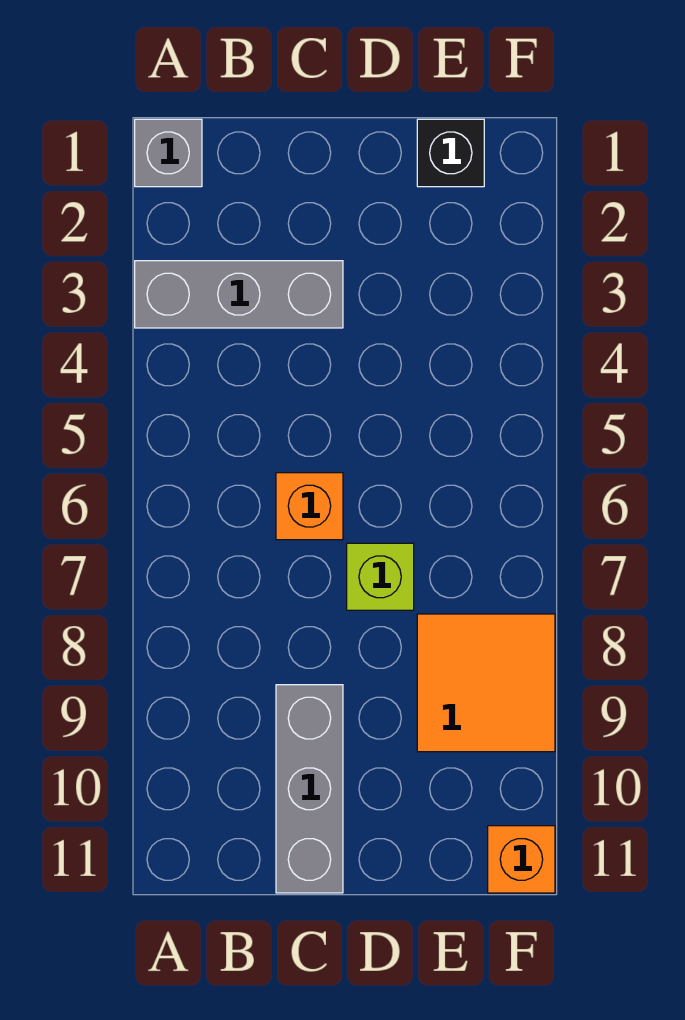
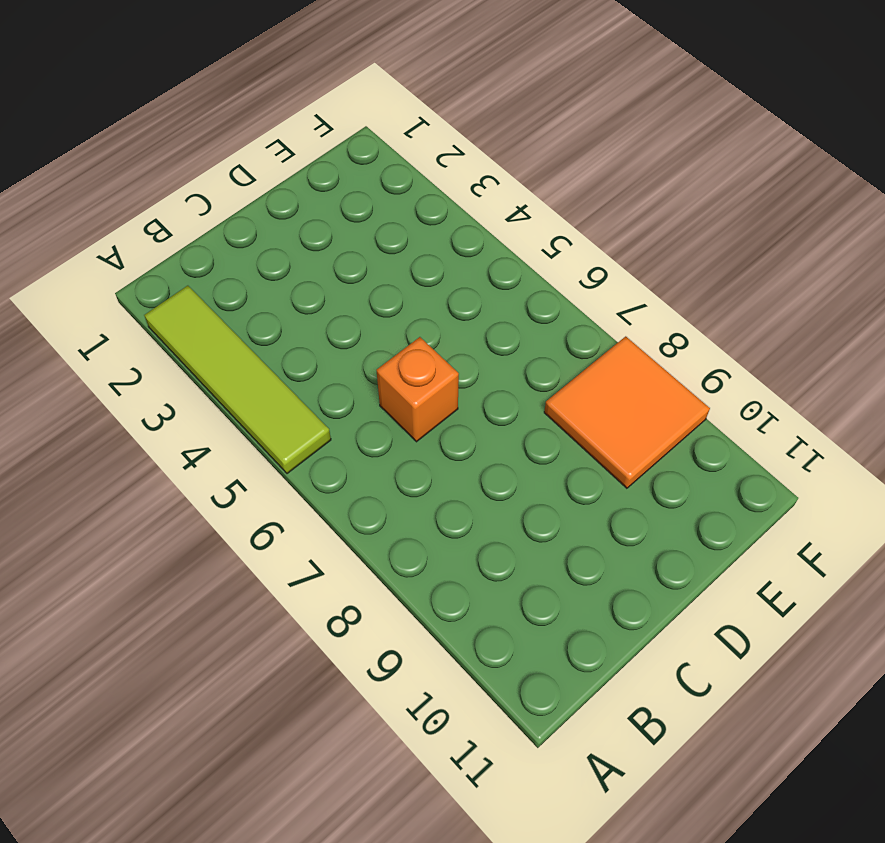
lime tile A2:A5 level 1 -> grey brick A3:C3 level 1
none -> grey brick A1 level 1
none -> grey brick C9:C11 level 1

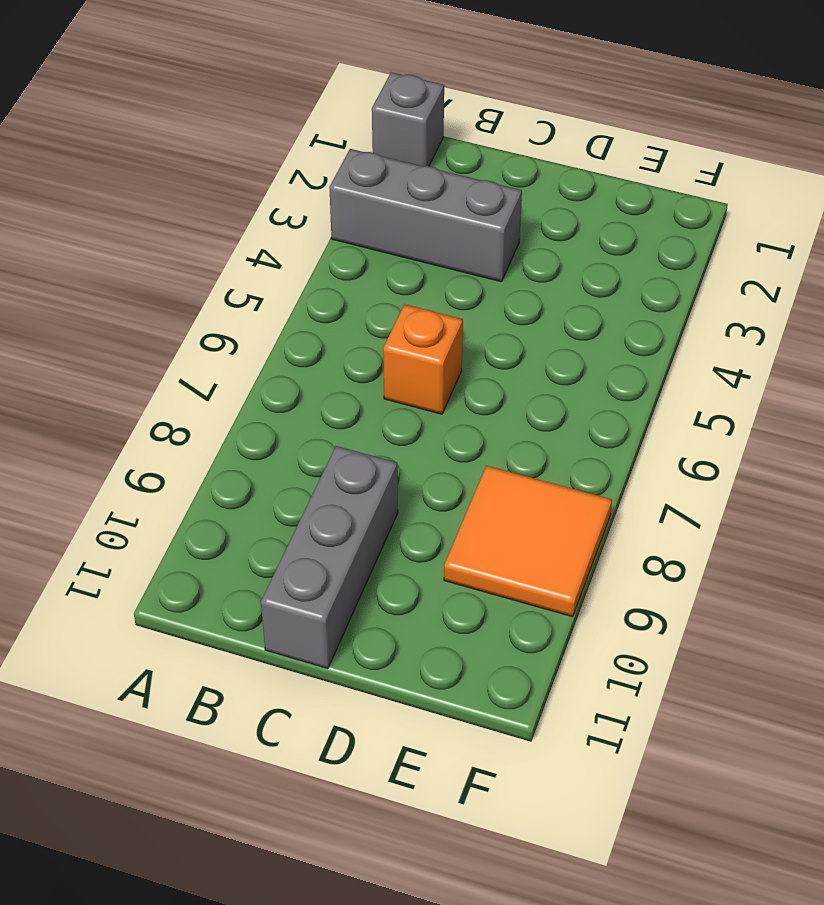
none -> lime brick D7 level 1
none -> black brick E1 level 1

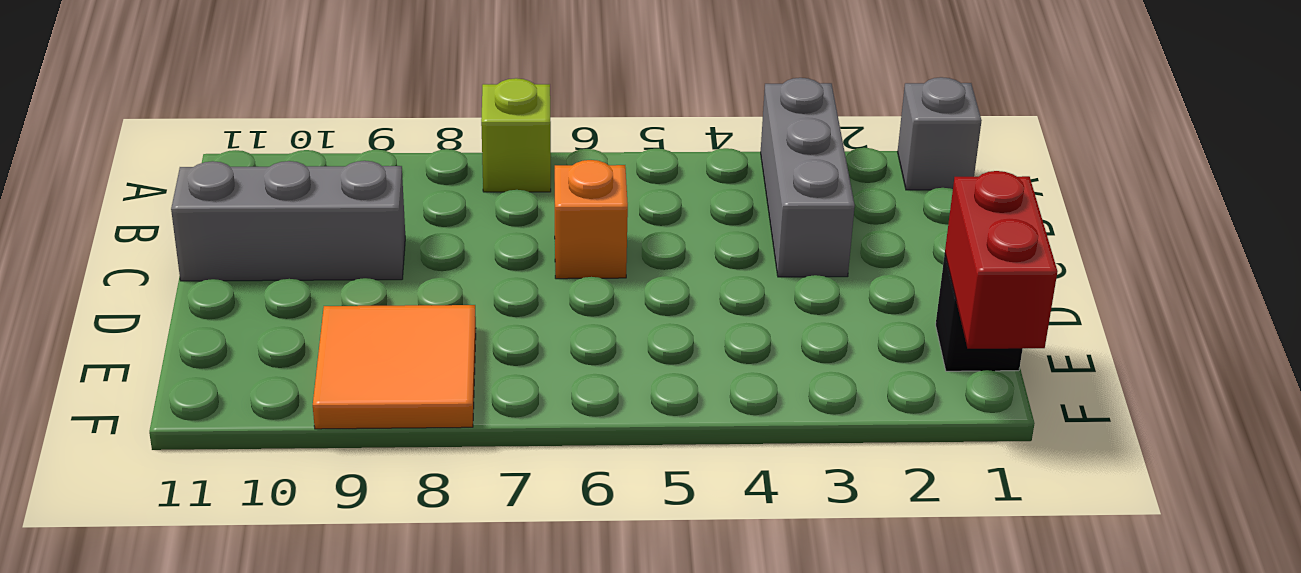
lime brick A7 level 1 -> lime brick D7 level 1
red brick E1:F1 level 2 -> none
none -> orange brick F11 level 1

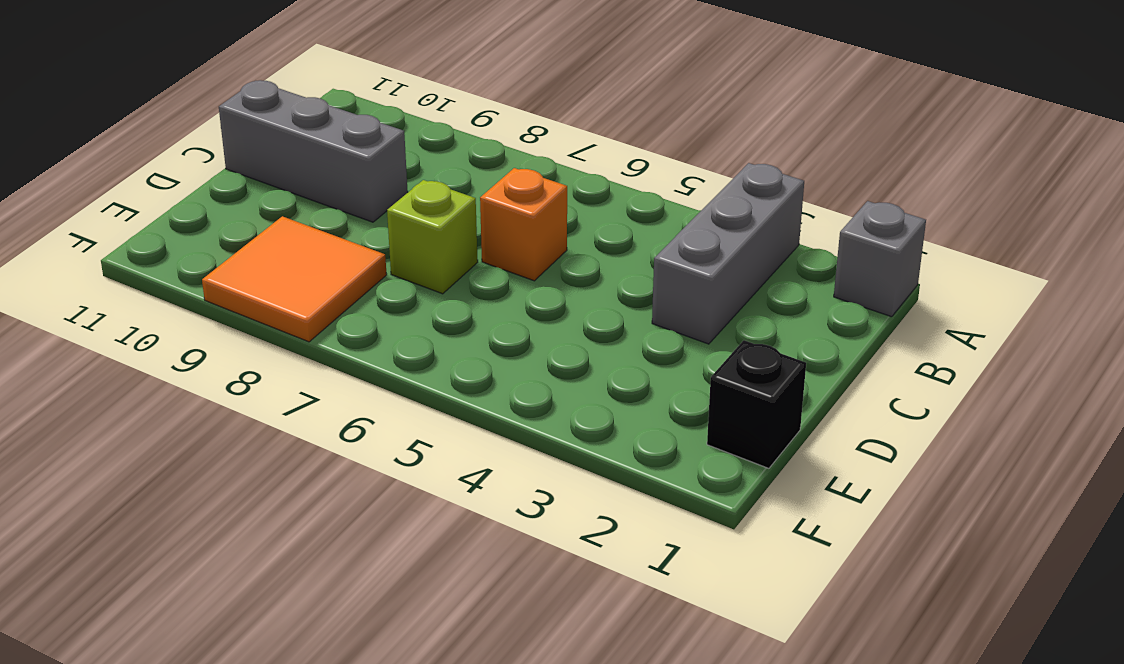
none -> orange brick F11 level 1

